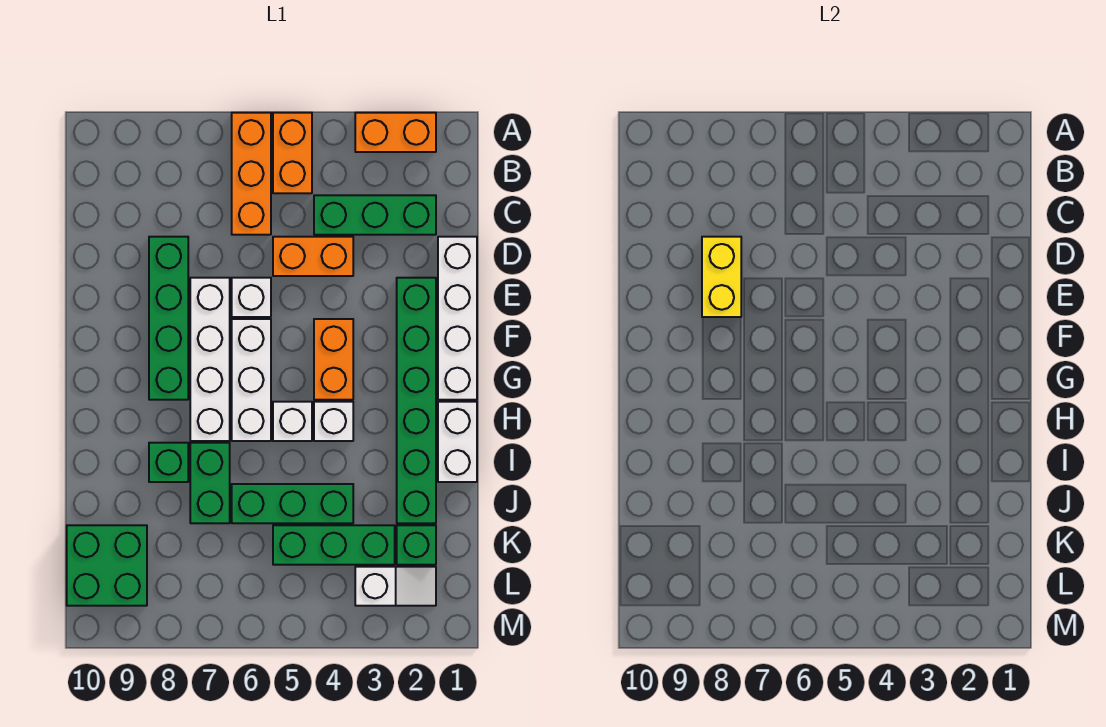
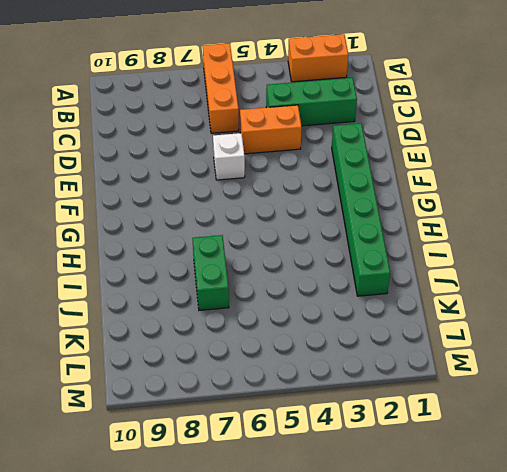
none -> orange brick A5:B5 level 1
none -> white brick D1:G1 level 1
none -> green brick D8:G8 level 1

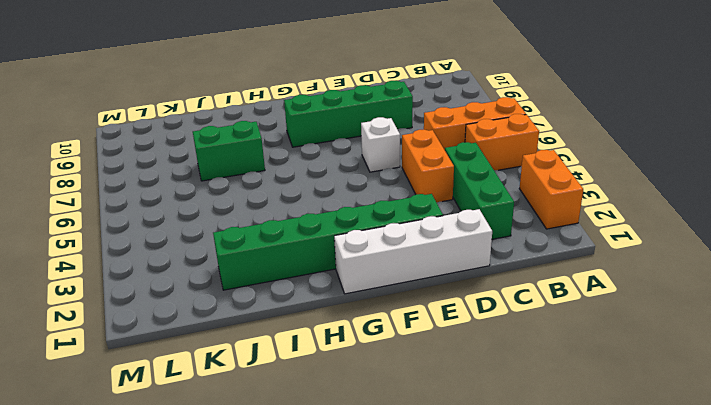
none -> white brick E7:H7 level 1
none -> orange brick F4:G4 level 1
none -> white brick F6:H6 level 1

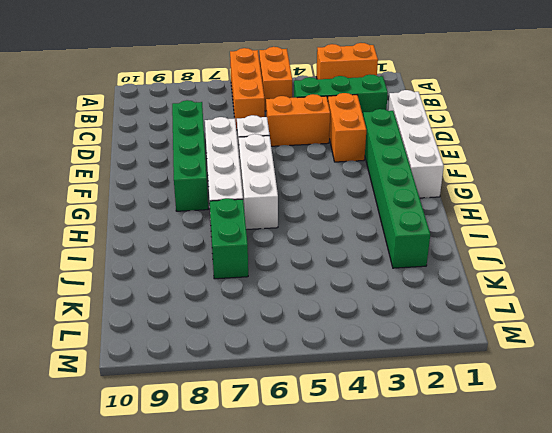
orange brick D3:E3 level 1 -> orange brick F4:G4 level 1
none -> white brick H1:I1 level 1
none -> white brick H4 level 1
none -> white brick H5 level 1

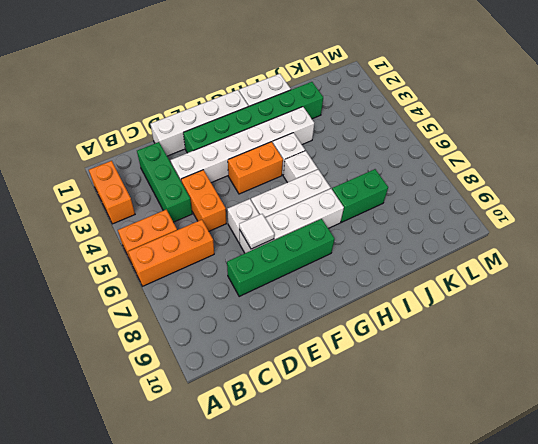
white brick D3:I3 level 1 -> none
white tile E7 level 2 -> none
none -> green brick I8 level 1
none -> green brick J4:J6 level 1
none -> green brick K2 level 1

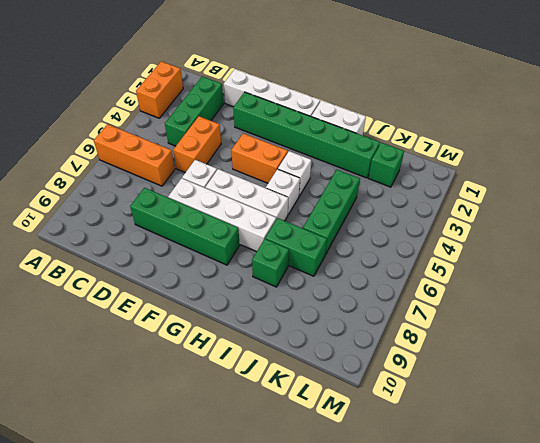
none -> orange brick A5:B5 level 1
none -> green brick K3:K5 level 1
none -> green brick K9:L10 level 1

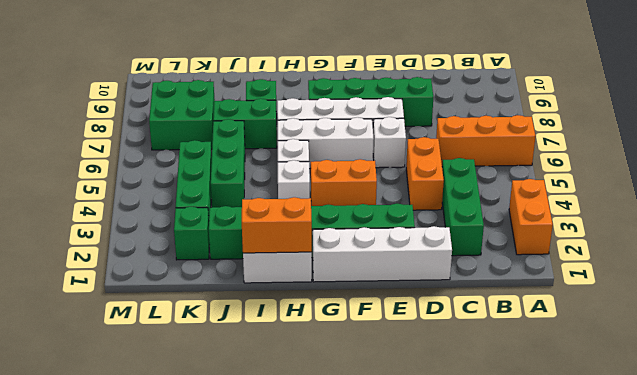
orange brick H1:I1 level 2 -> orange brick A5:B5 level 1
green brick K7:L8 level 1 -> green brick K9:L10 level 1
none -> white slope L2:L3 level 1 top 3
none -> yellow brick D8:E8 level 2

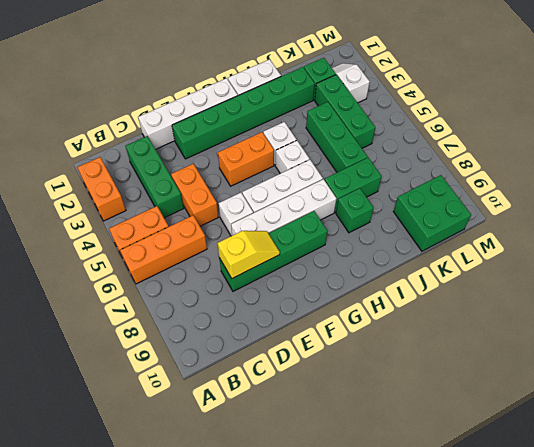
yellow slope D8:E8 level 2 top D -> yellow brick D8:E8 level 2

